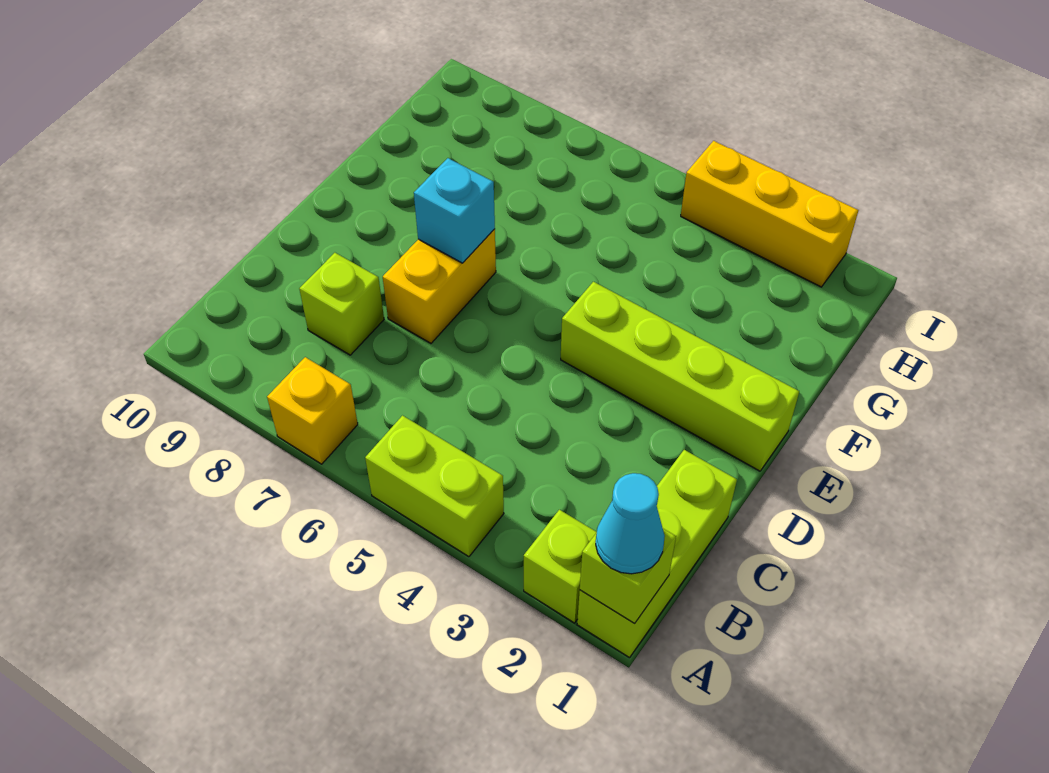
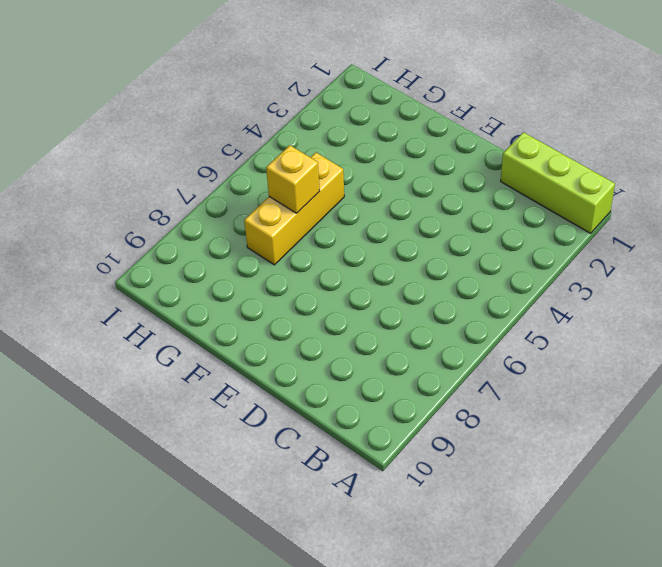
yellow brick G5:G7 level 1 -> yellow brick I2:I4 level 1
yellow brick G6 level 2 -> yellow brick A7 level 1
none -> lime brick A2 level 1
none -> lime brick A4:A5 level 1

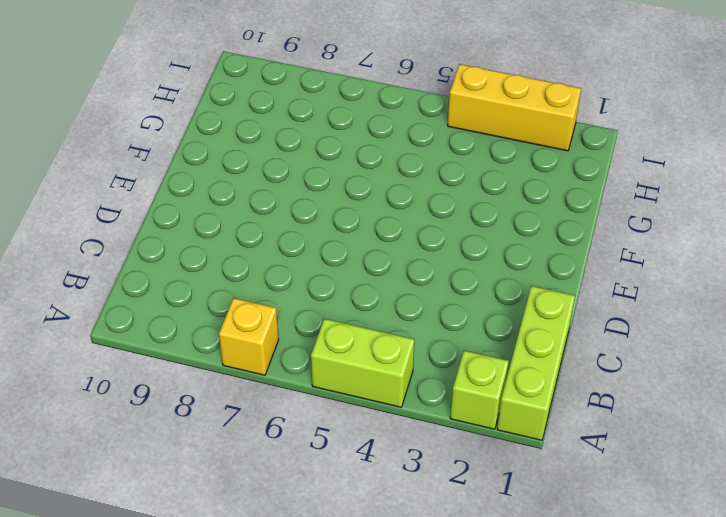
none -> lime brick C8 level 1
none -> yellow brick D7:E7 level 1

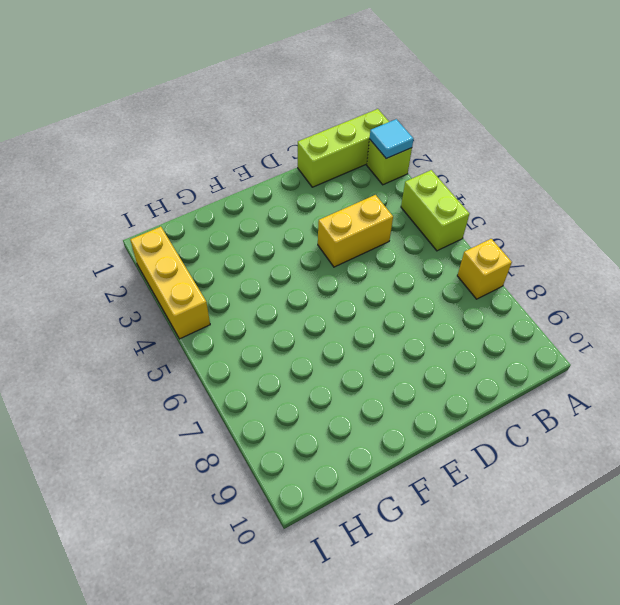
cyan tile A2 level 2 -> none
yellow brick C4:D4 level 1 -> yellow brick D7:E7 level 1
none -> lime brick C8 level 1
none -> lime brick E1:E4 level 1

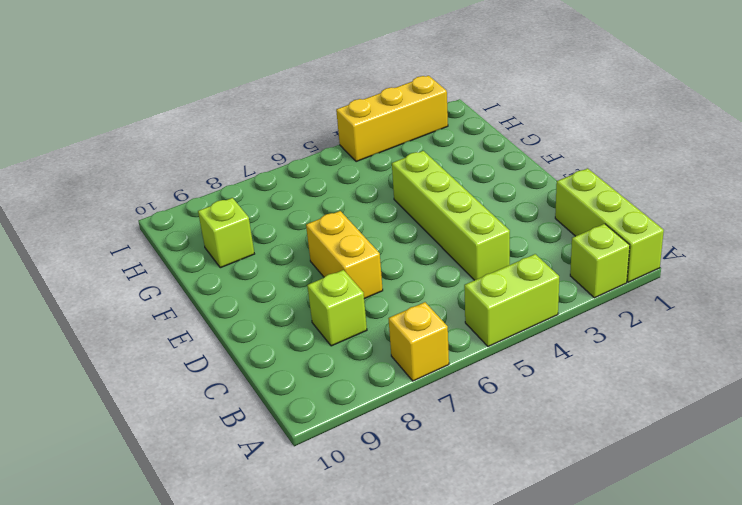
lime brick C4:F4 level 1 -> lime brick E1:E4 level 1
lime brick G9 level 1 -> lime brick A1 level 2
none -> cyan brick E7 level 2
none -> cyan cone A1 level 3

